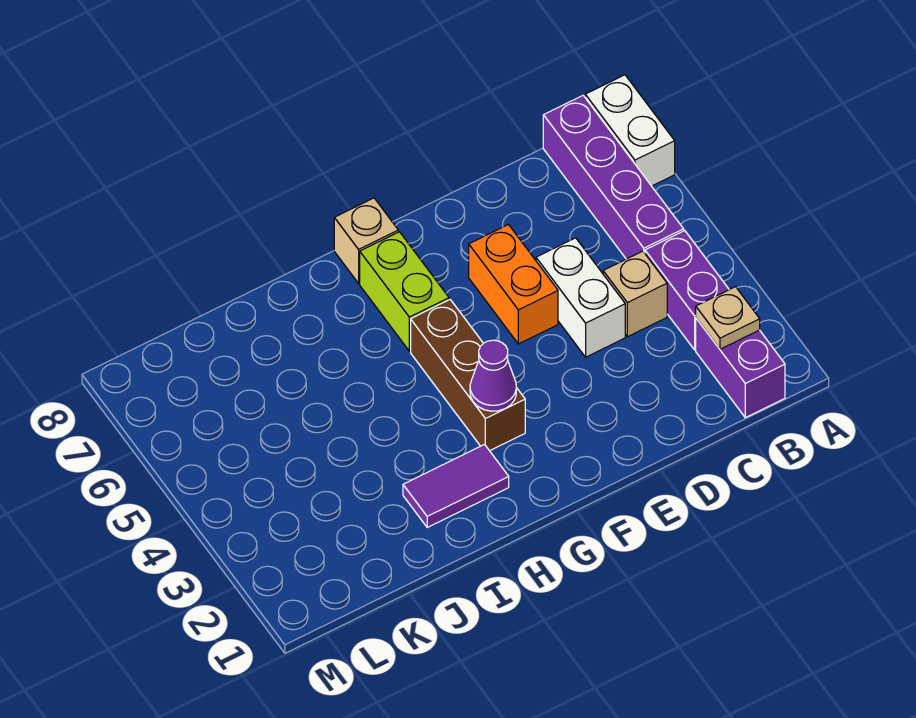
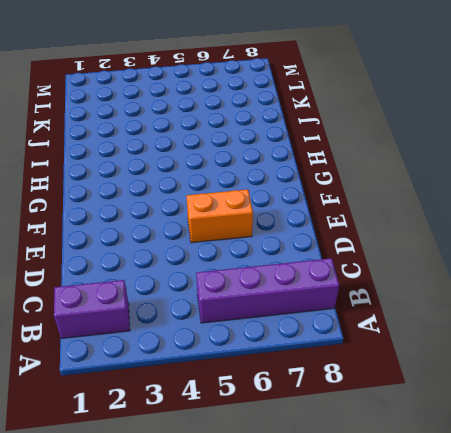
none -> white brick A7:A8 level 1
none -> purple brick B3:B4 level 1
none -> tan brick C4 level 1

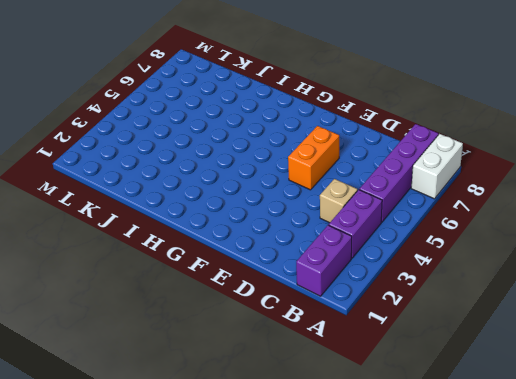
none -> white brick D4:D5 level 1
none -> brown brick G3:G5 level 1
none -> lime brick G6:G7 level 1

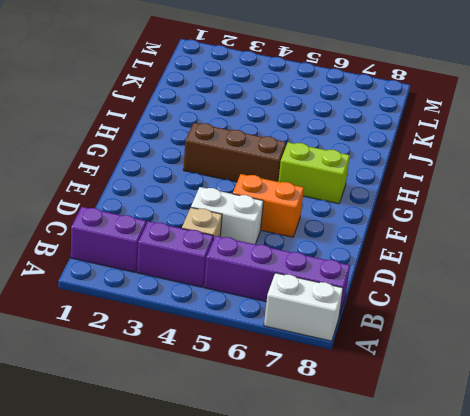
none -> tan brick G8 level 1
none -> purple tile H2:I2 level 1
none -> tan plate B2 level 2

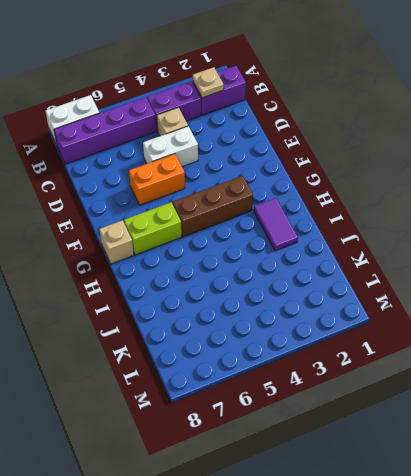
none -> purple cone G3 level 2

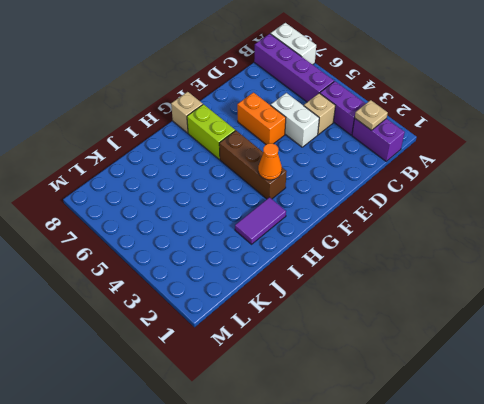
orange cone G3 level 2 -> purple cone G3 level 2

